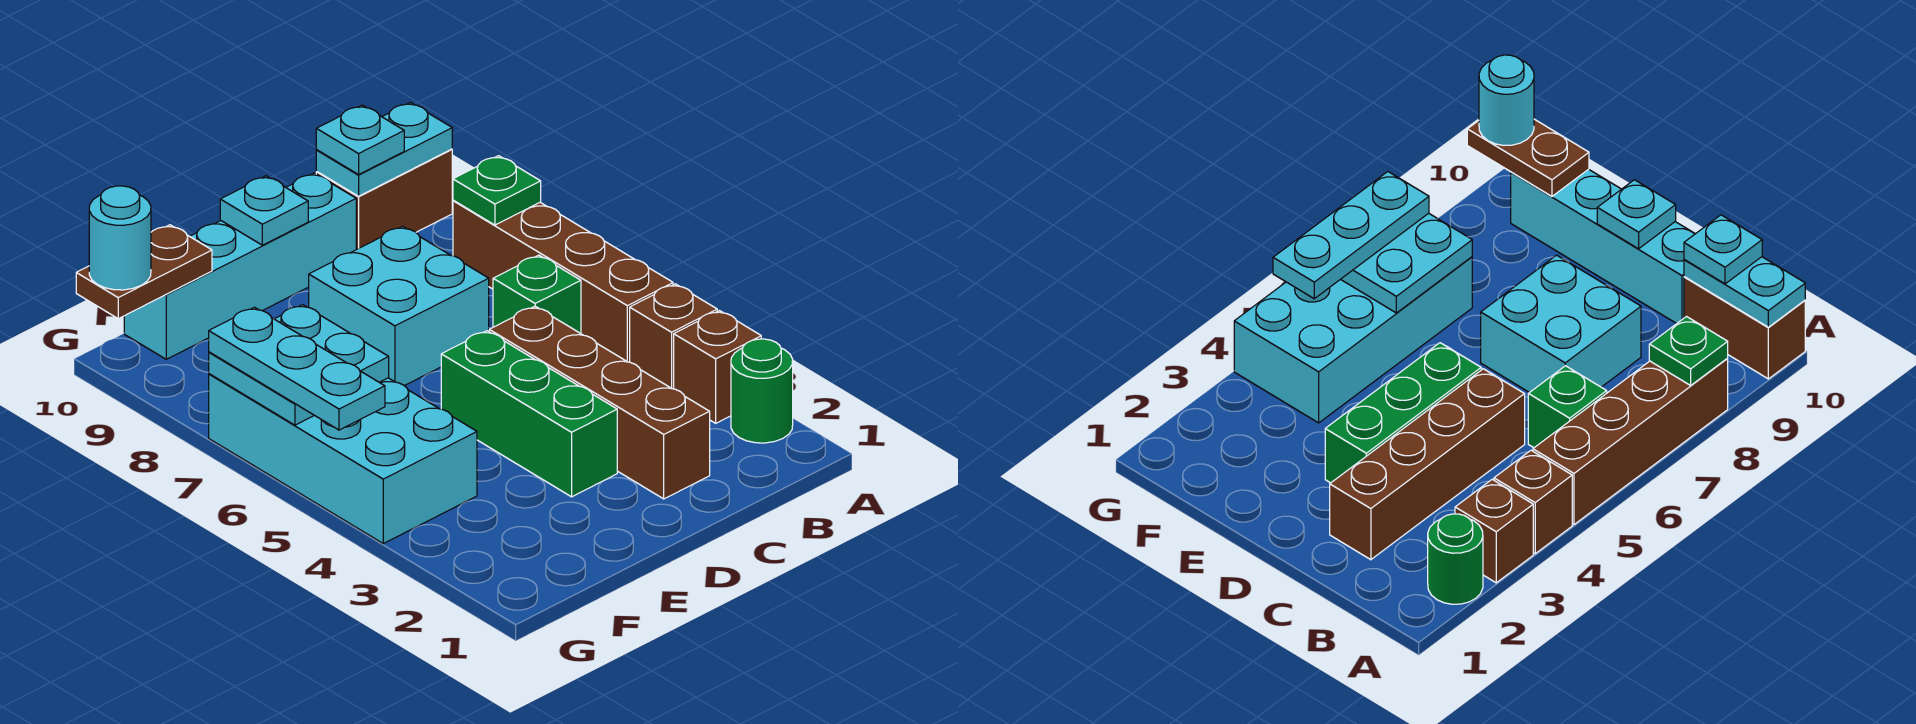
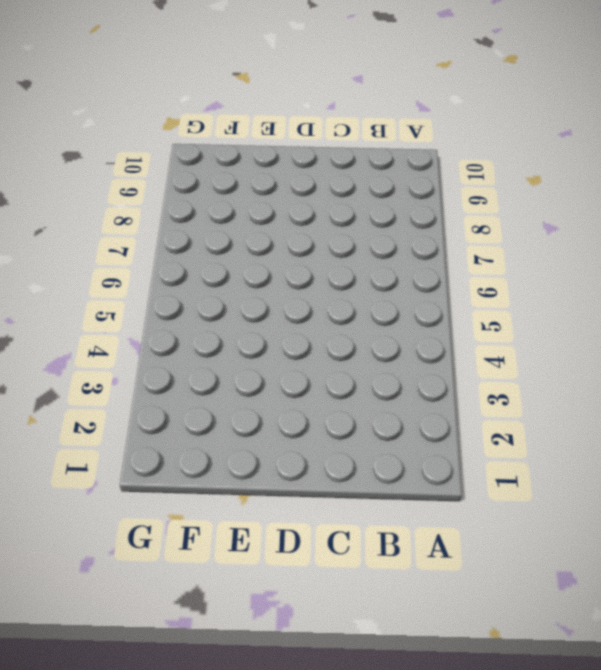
none -> green round brick A2 level 1
none -> brown brick A3 level 1
none -> brown brick A4 level 1

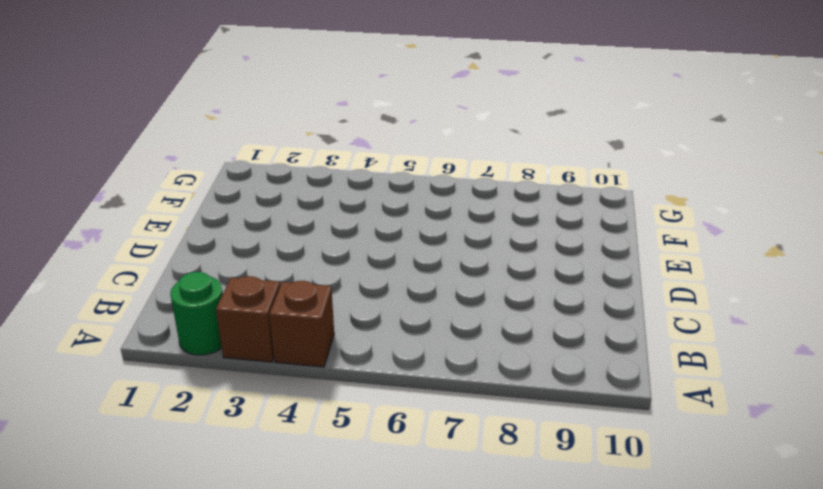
none -> brown brick A5:A8 level 1
none -> brown brick A10:B10 level 1
none -> green brick B6 level 1

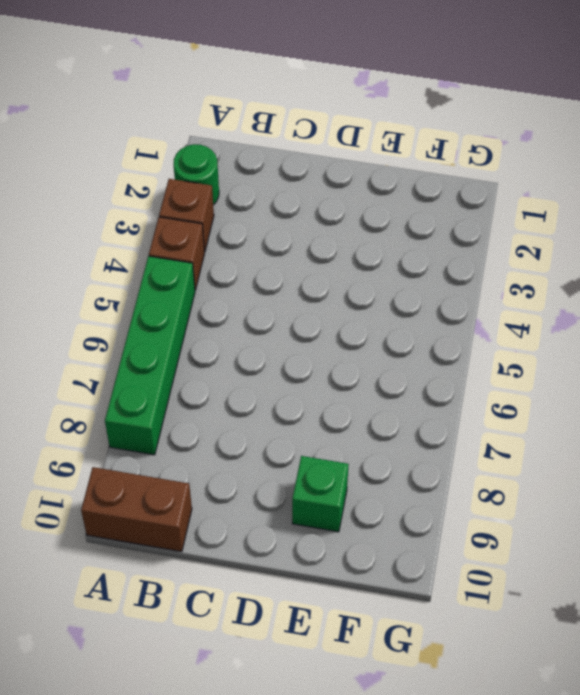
green brick A5:A8 level 1 -> brown brick A5:A8 level 1
green brick E9 level 1 -> green brick B6 level 1
none -> brown brick C2:C5 level 1
none -> cyan brick C7:D8 level 1
none -> cyan brick C10:F10 level 1

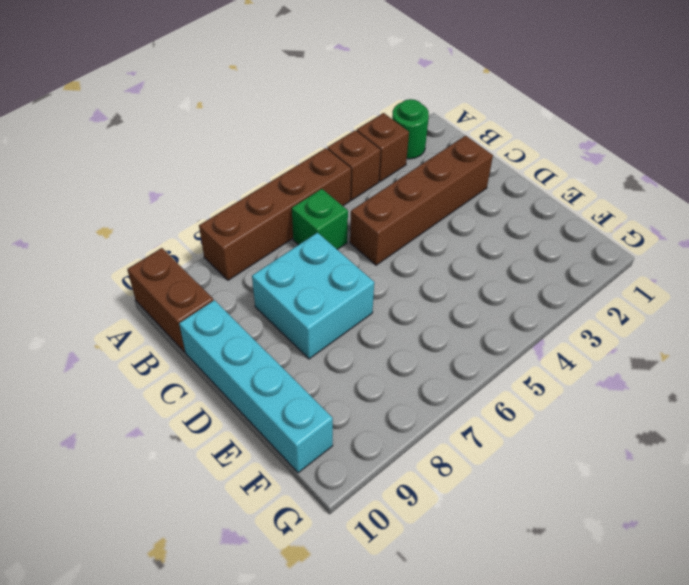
none -> green brick D3:D5 level 1
none -> cyan brick F4:G7 level 1
none -> green plate A8 level 2

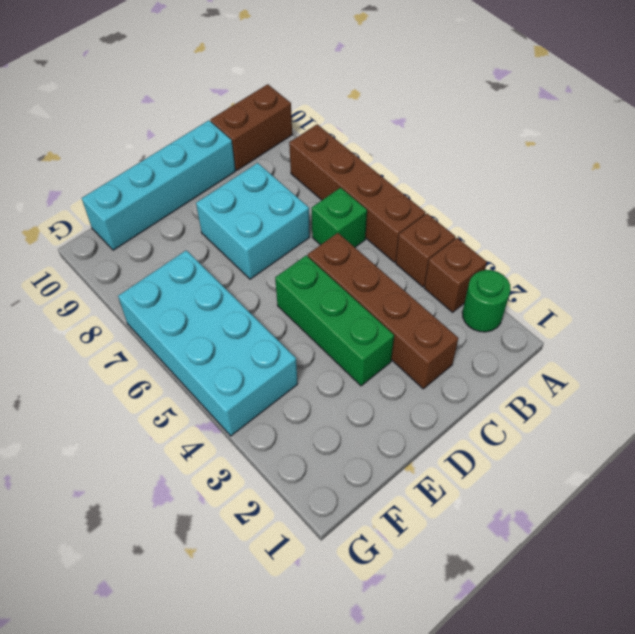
none -> green plate A8 level 2
none -> cyan plate A10:B10 level 2
none -> cyan plate D10 level 2

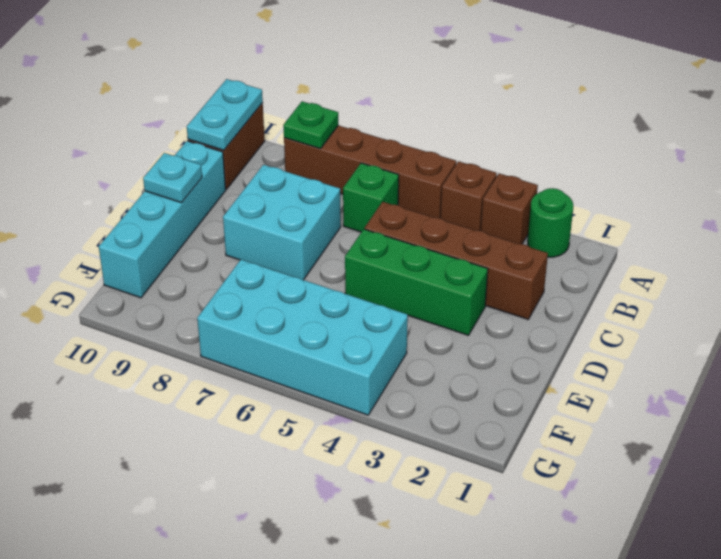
none -> cyan plate F6:G7 level 2
none -> brown plate F10:G10 level 2
none -> cyan plate B10 level 3

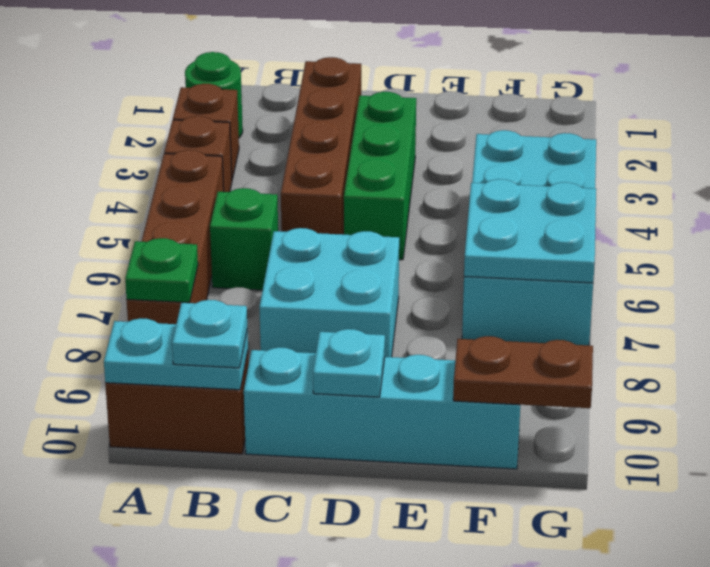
none -> cyan plate G5:G7 level 3
none -> cyan round brick G10 level 3

